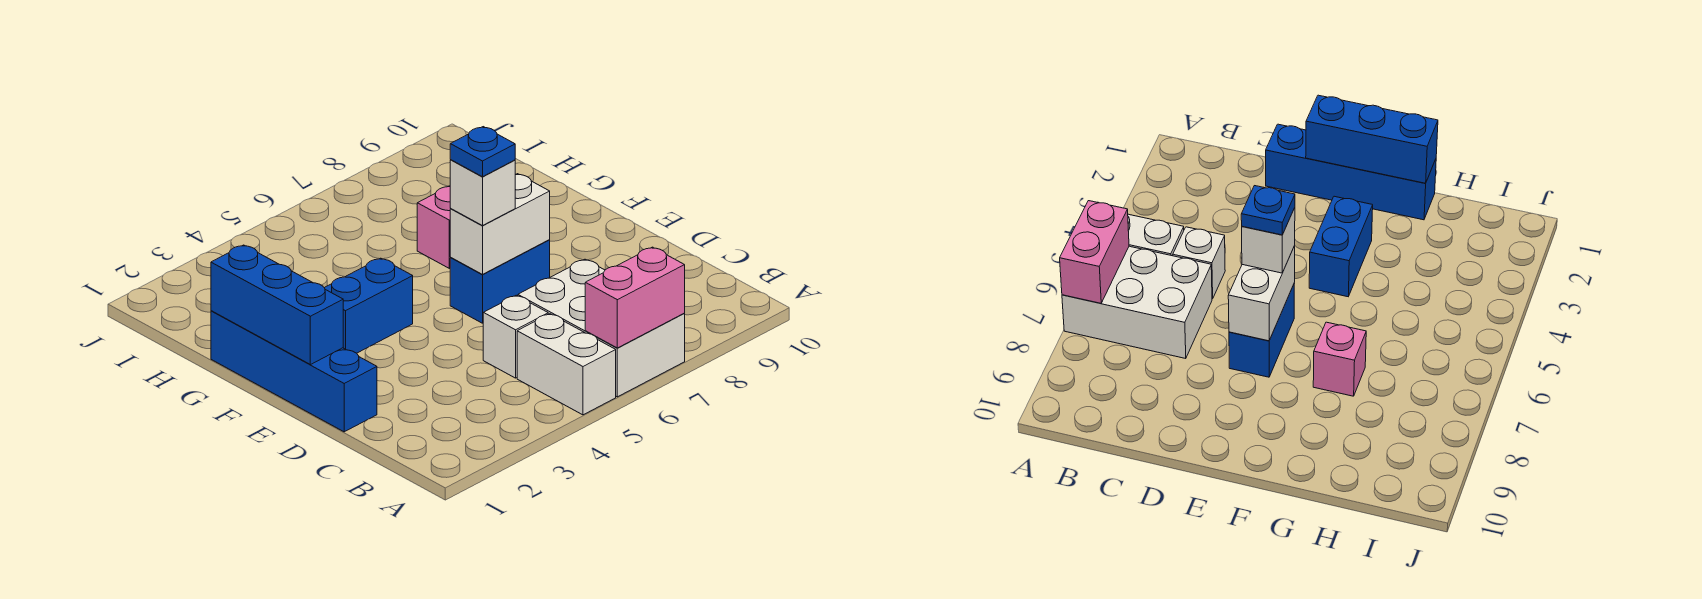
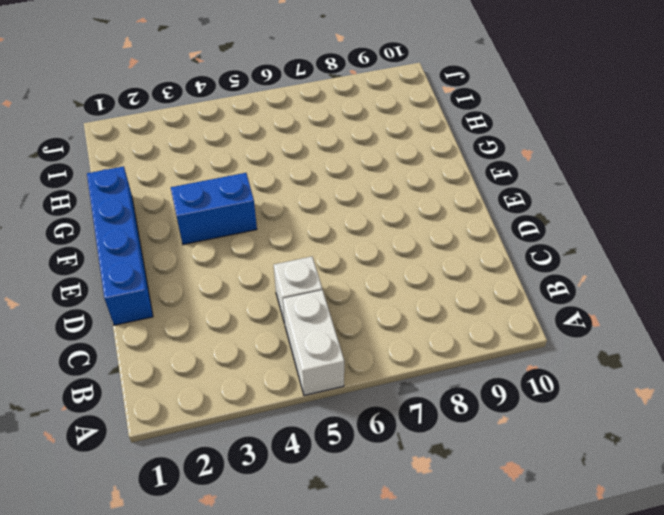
none -> white brick A6:C7 level 1
none -> blue brick E6:E7 level 1
none -> pink brick G7 level 1

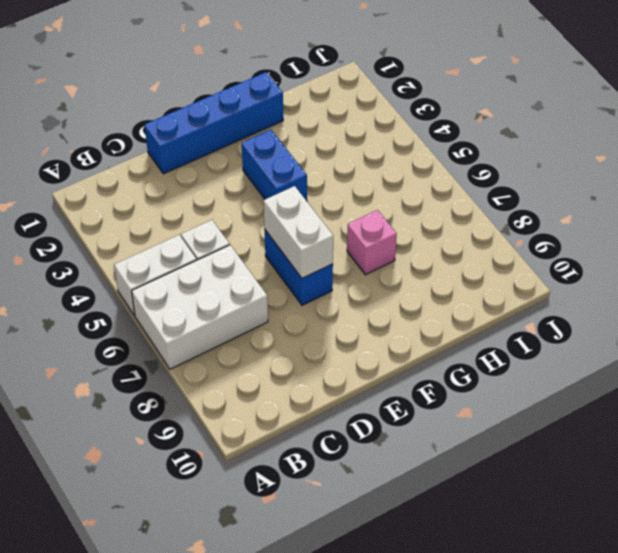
none -> pink brick A6:A7 level 2
none -> blue brick E1:G1 level 2
none -> white brick E6 level 3

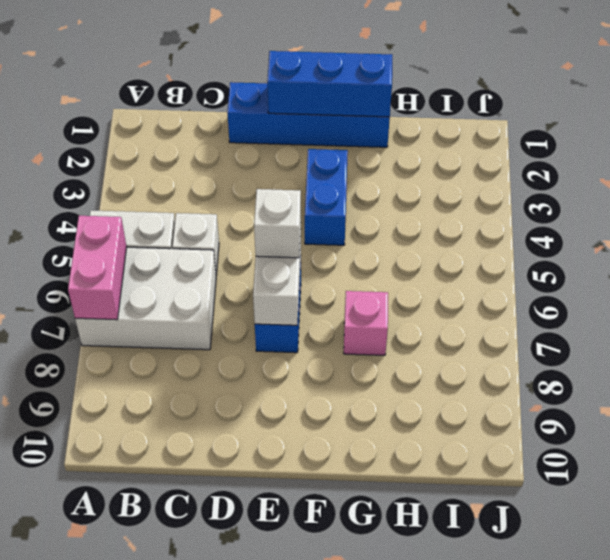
none -> blue plate E6 level 4

